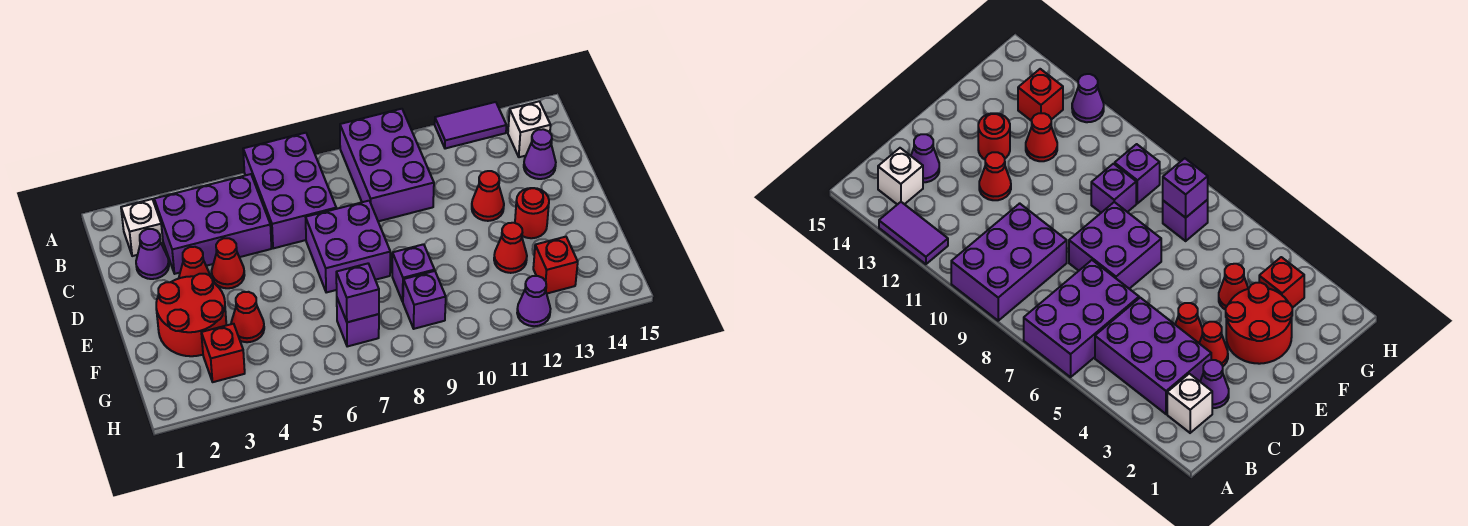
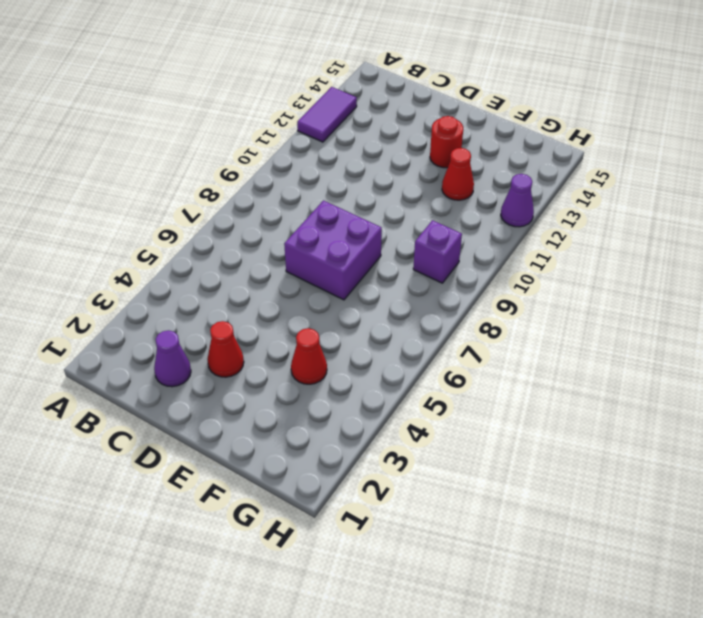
none -> purple brick A6:C7 level 1
none -> purple brick A9:C10 level 1
none -> white brick B2 level 1

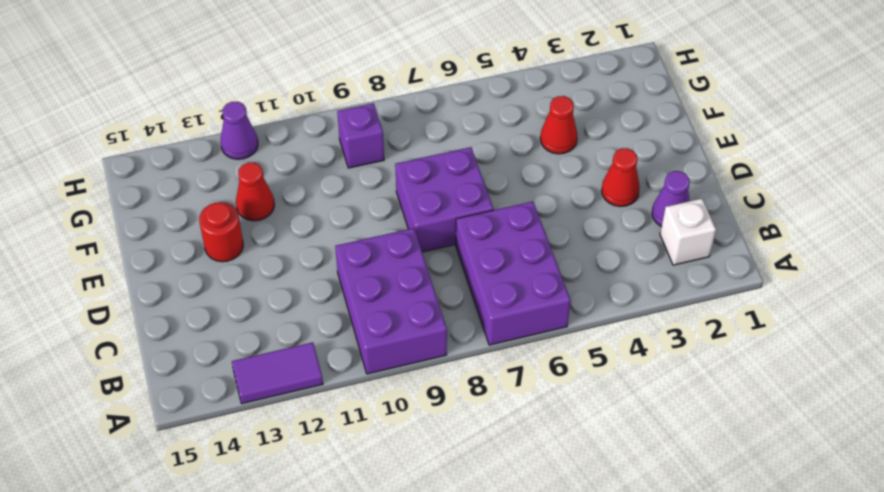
none -> purple brick B3:C5 level 1
none -> white brick B14 level 1
none -> purple cone C14 level 1

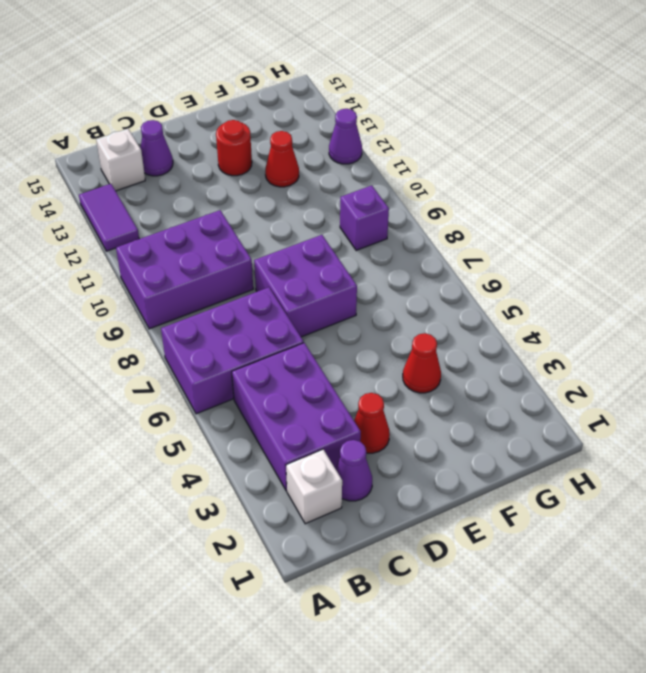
none -> red cone D4 level 1
none -> red cone D12 level 1
none -> red round brick E2:F3 level 1

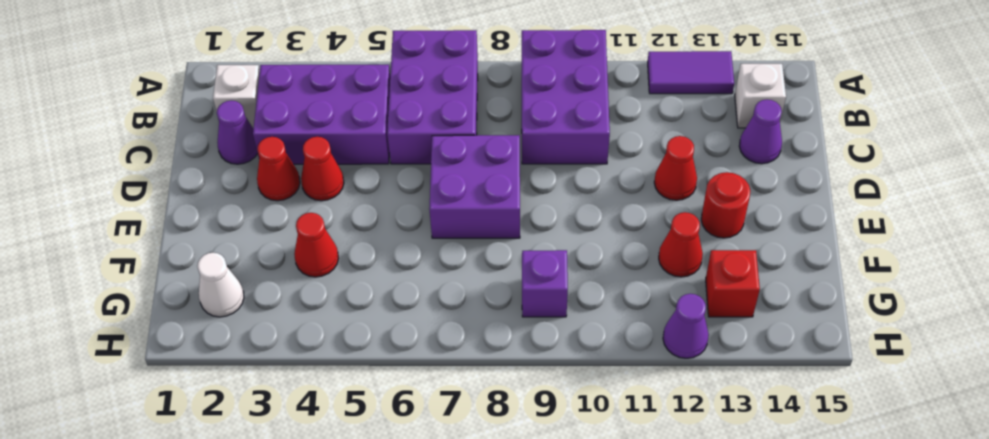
white cone G2 level 1 -> none
none -> red round brick E2:F3 level 1
none -> purple brick F9 level 1
none -> red brick G3 level 1

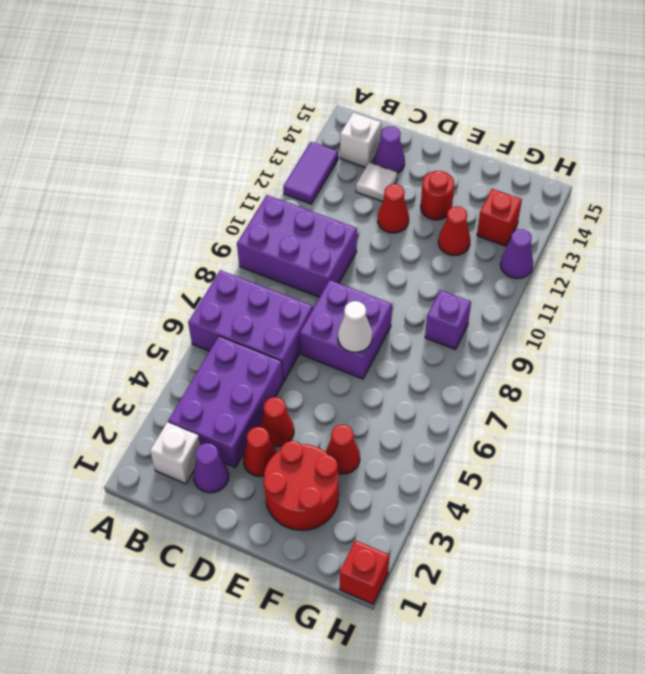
white tile C13 level 1 -> none
white cone E7 level 2 -> none
red brick H1 level 1 -> red brick G3 level 1
none -> purple brick F9 level 1
none -> purple brick G7 level 1
none -> purple brick G7 level 2

